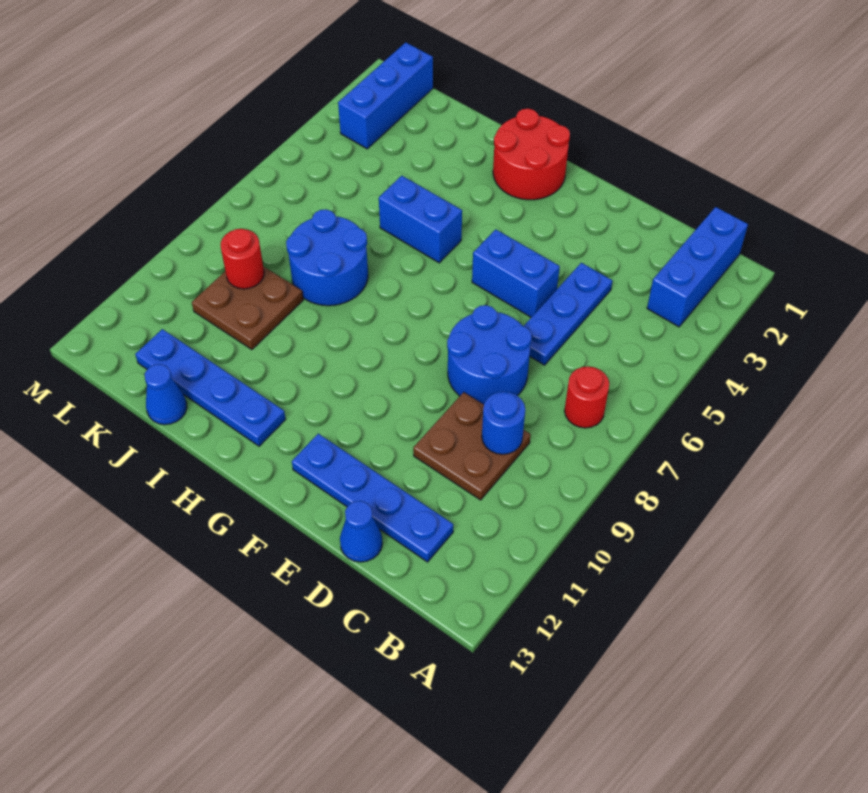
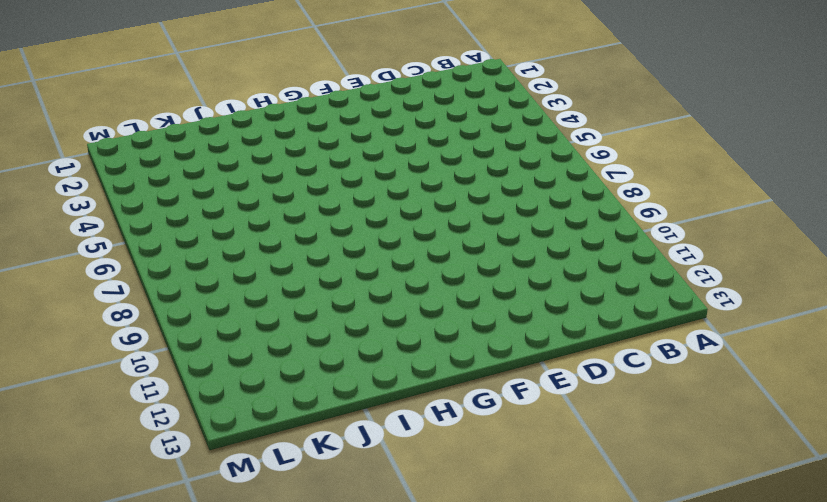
none -> blue brick B1:B3 level 1
none -> red round brick B7 level 1
none -> brown plate C9:D10 level 1

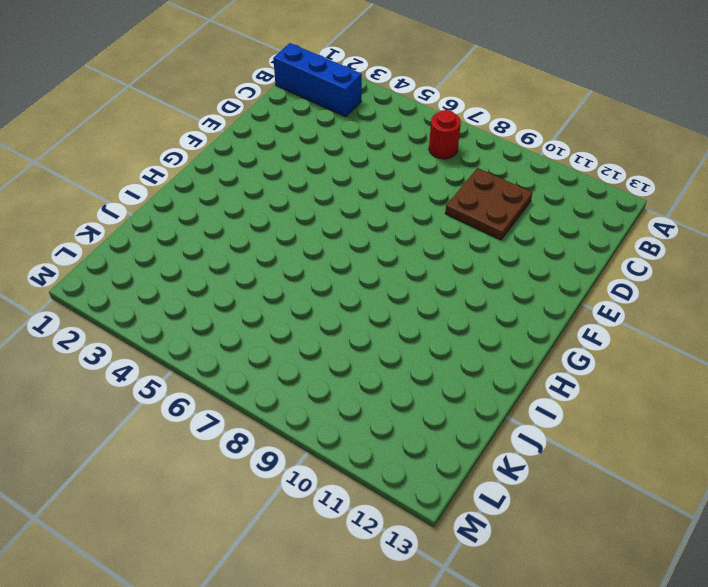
none -> blue plate C12:F12 level 1
none -> blue plate D4:D6 level 1
none -> blue round brick D7:E8 level 1

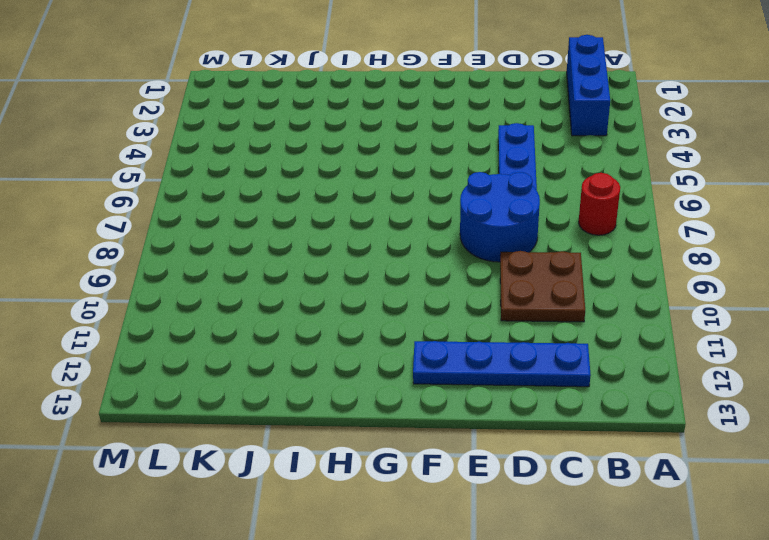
none -> blue cone D13 level 1
none -> blue brick E5:F5 level 1
none -> red round brick G1:H2 level 1

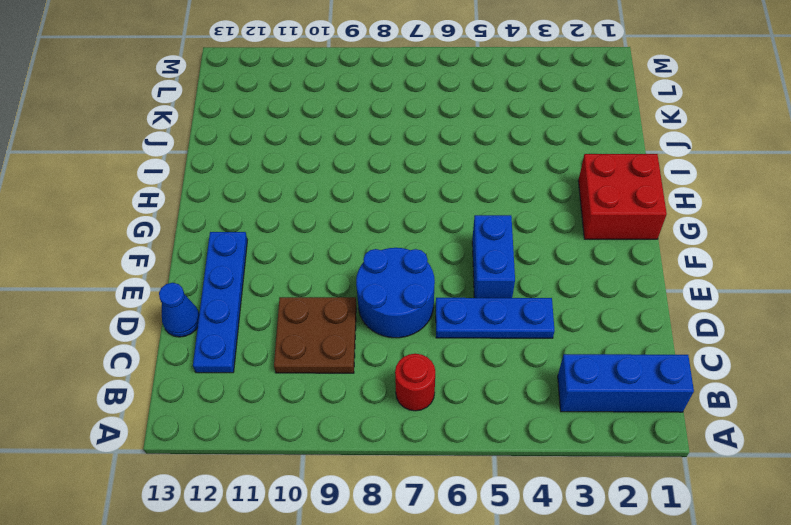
red brick G1:H2 level 1 -> red round brick G1:H2 level 1
none -> blue brick H5:I5 level 1
none -> blue plate H12:K12 level 1
none -> blue round brick I7:J8 level 1

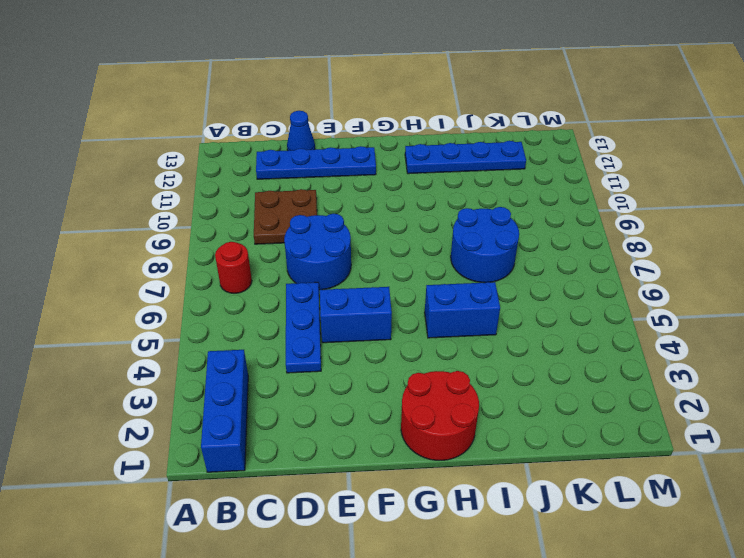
none -> brown plate J9:K10 level 1
none -> blue cone J13 level 1
none -> blue brick L1:L3 level 1

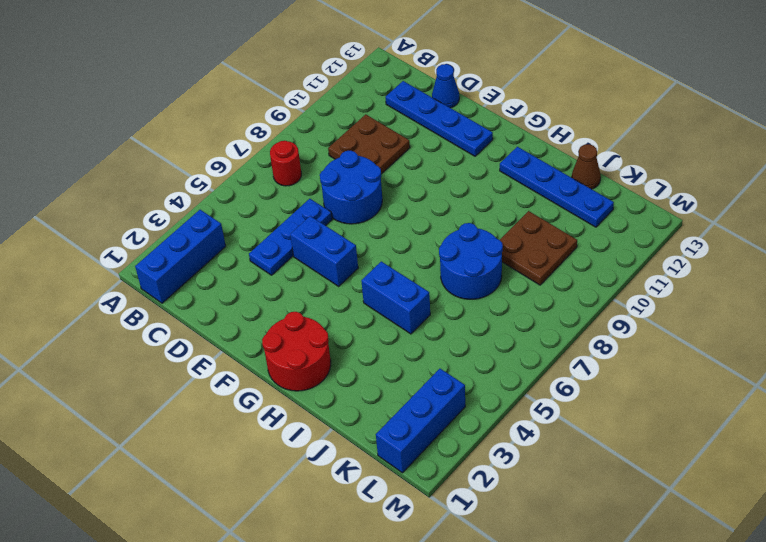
brown cone J13 level 1 -> blue cone J13 level 1
none -> blue round brick C9 level 2
none -> red round brick K9 level 2

